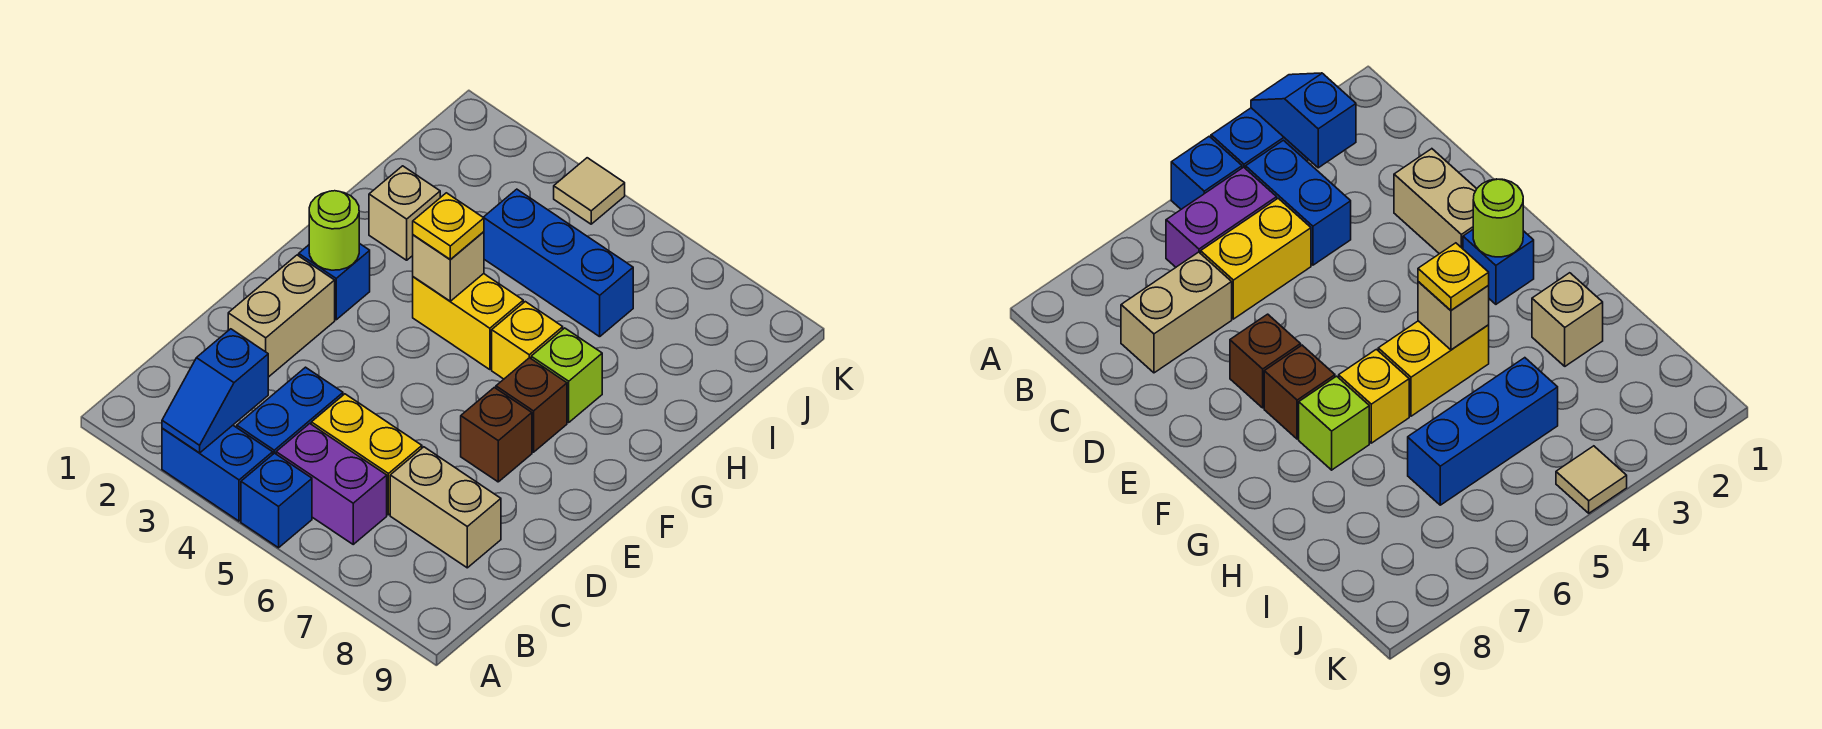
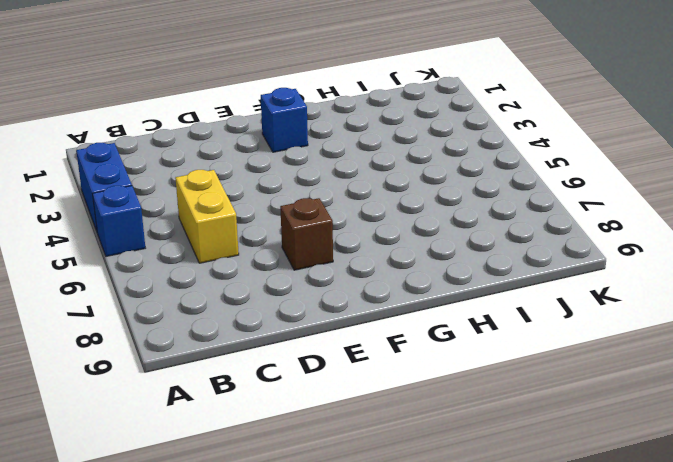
none -> blue brick B4:C4 level 1
none -> purple brick B5:B6 level 1
none -> tan brick C7:C8 level 1

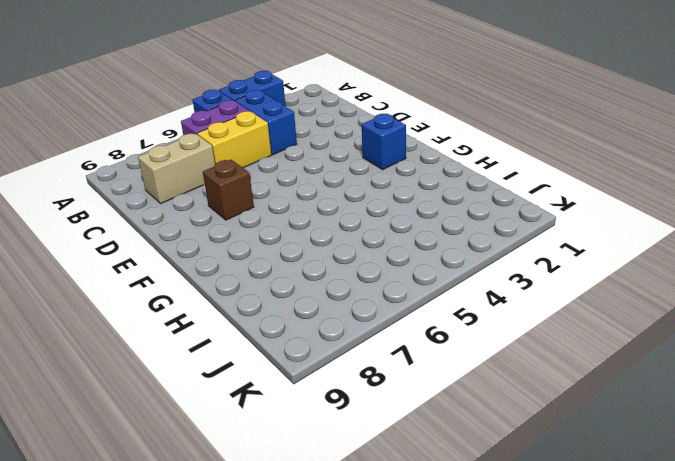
none -> tan brick D2:E2 level 1
none -> brown brick F7 level 1
none -> yellow brick G4:G5 level 1

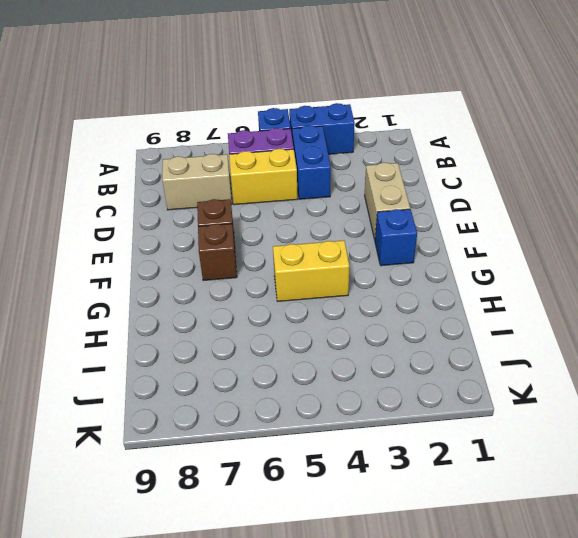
none -> yellow brick G6 level 1
none -> lime brick G7 level 1
none -> tan brick H2 level 1

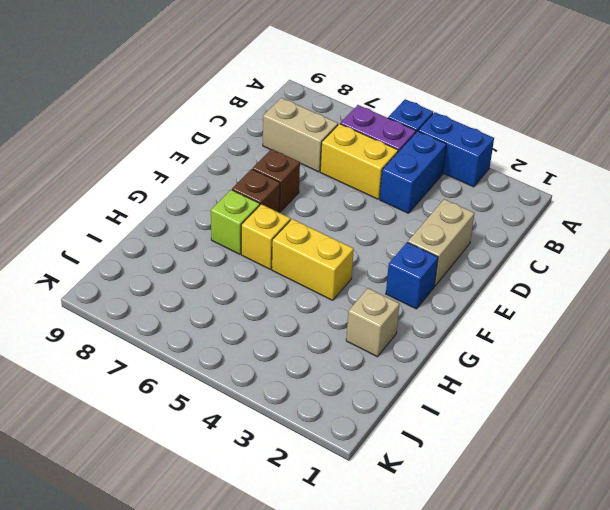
none -> blue brick I4:I6 level 1
none -> tan tile K4 level 1
none -> blue slope A3:B3 level 2 top B

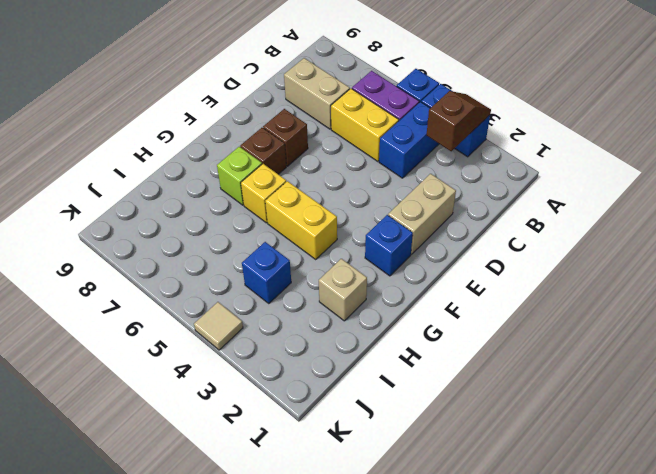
brown slope A3:B3 level 2 top B -> blue slope A3:B3 level 2 top B
blue brick I4 level 1 -> blue brick I4:I6 level 1
none -> lime round brick F2 level 2
none -> tan brick G4 level 2
none -> yellow plate G4 level 3

